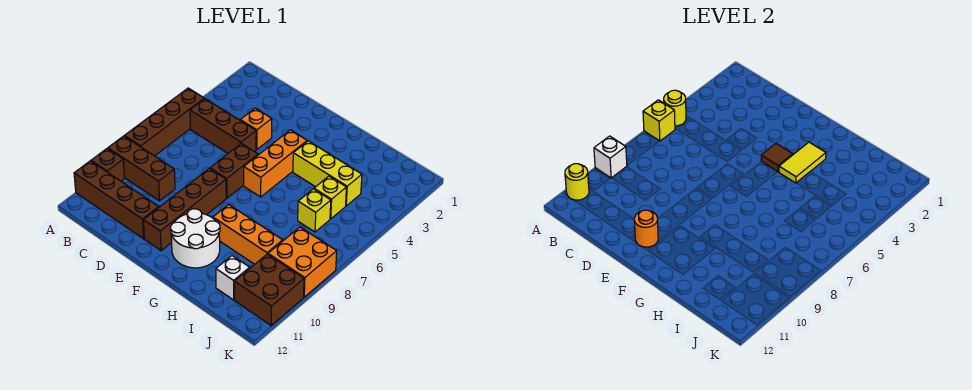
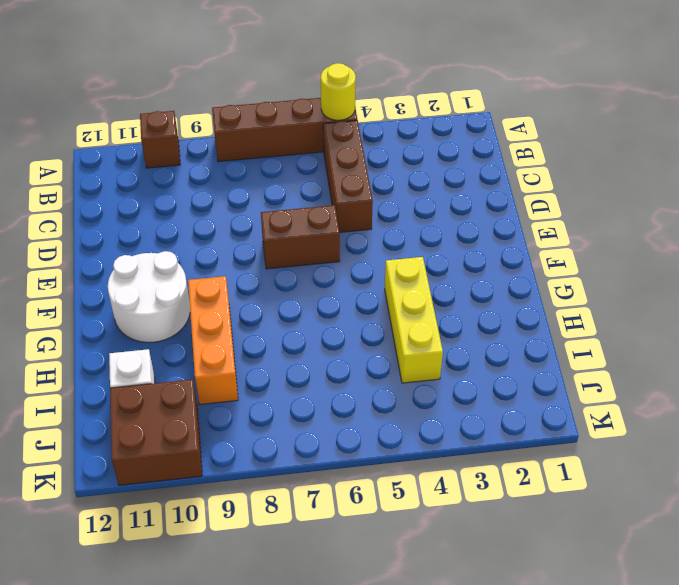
none -> brown brick A9:C9 level 1
none -> brown brick A11:D11 level 1
none -> orange brick D4 level 1

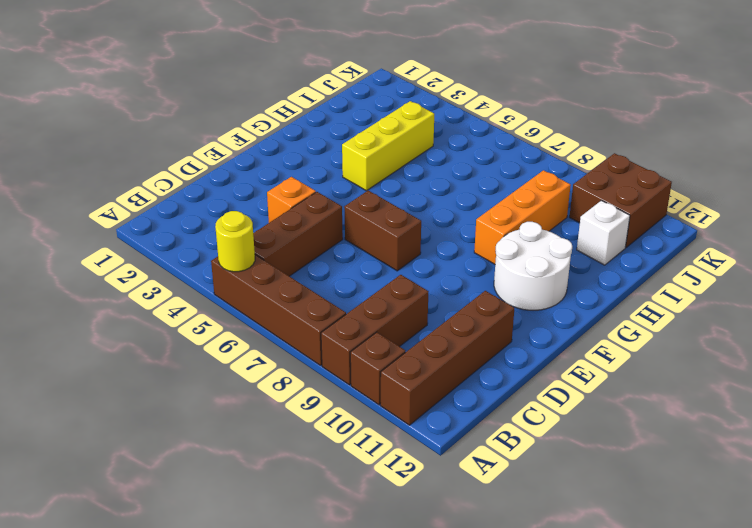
none -> brown brick E8:E11 level 1
none -> orange brick F4:F6 level 1
none -> yellow brick I5 level 1

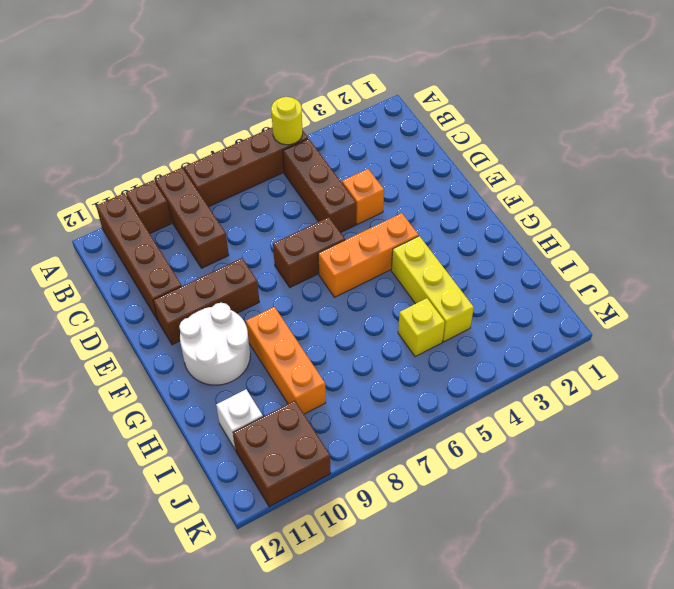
brown brick E9:E11 level 1 -> brown brick E8:E11 level 1
none -> yellow brick I6 level 1
none -> orange brick J8:K9 level 1
none -> yellow brick A6 level 2

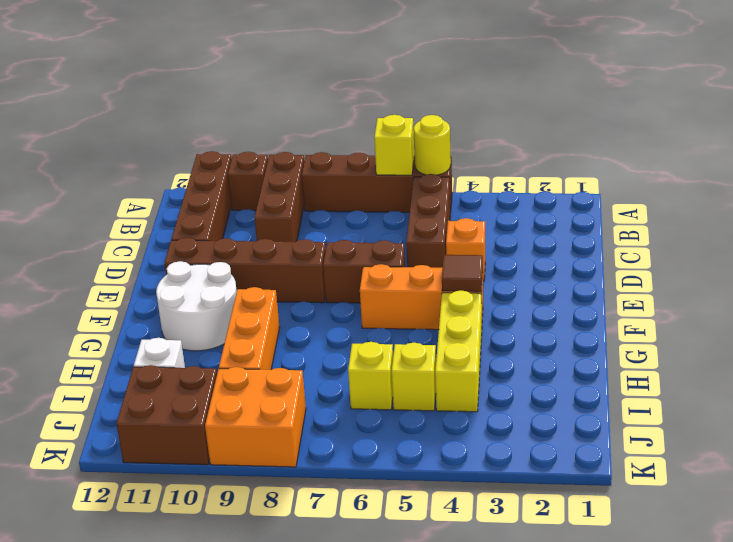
none -> white brick A9 level 2
none -> yellow round brick A11 level 2
none -> orange round brick E11 level 2

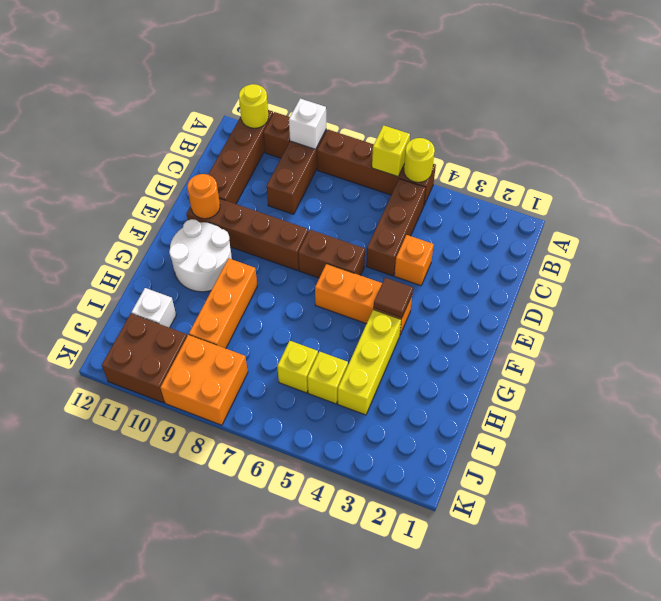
none -> yellow tile G3:G4 level 2

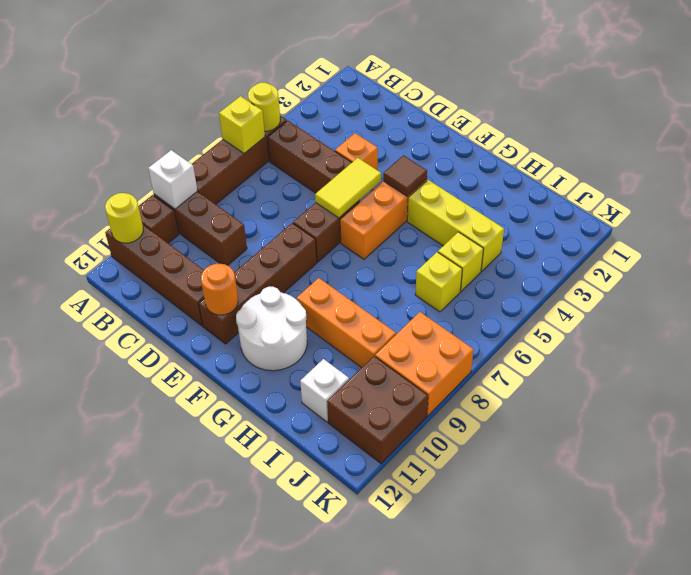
yellow tile E5:E6 level 2 -> yellow tile G3:G4 level 2

